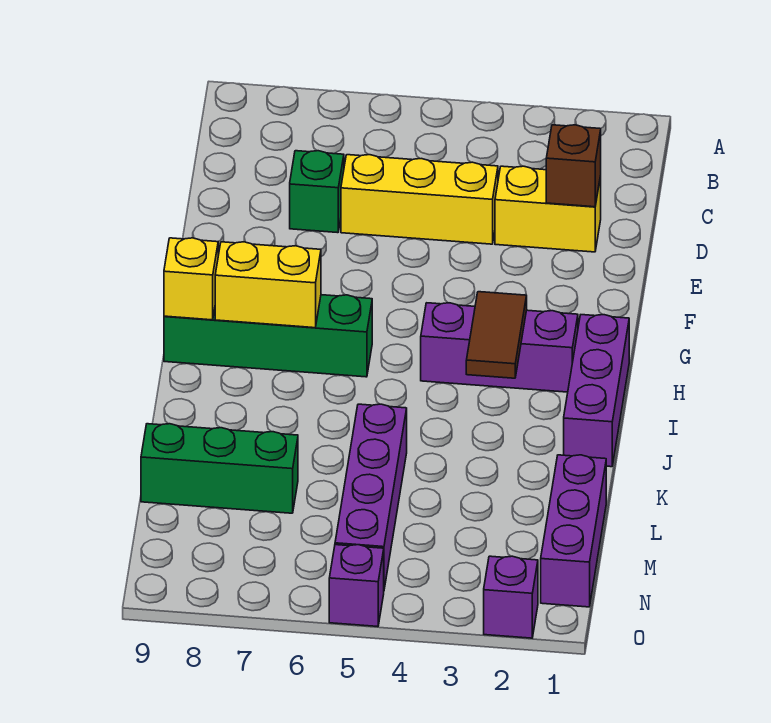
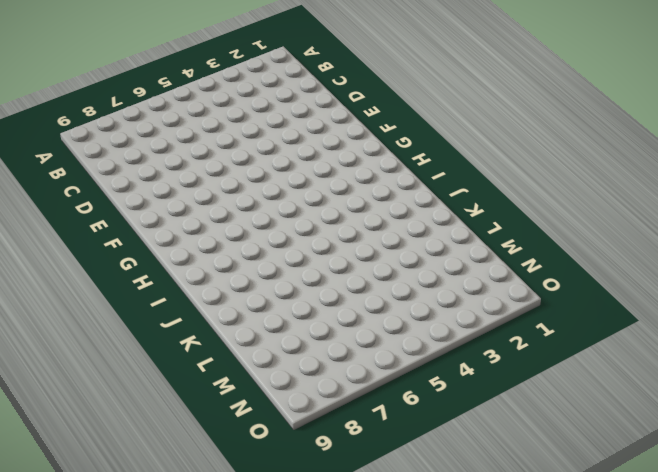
none -> yellow brick D2:D3 level 1
none -> yellow brick D4:D6 level 1
none -> green brick D7 level 1

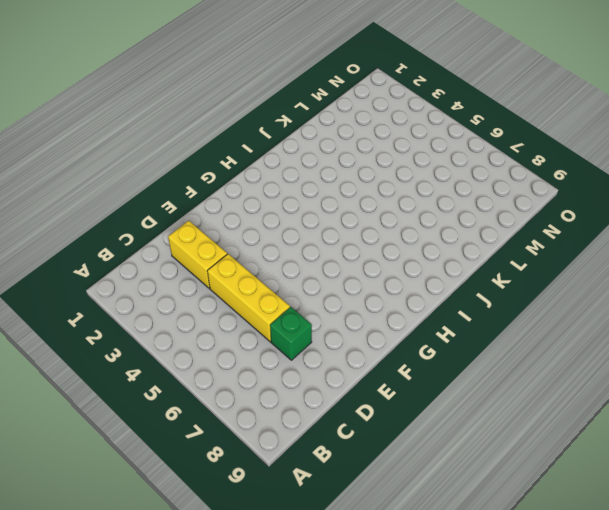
none -> purple brick H1:J1 level 1
none -> purple brick H2:H4 level 1
none -> green brick H6:H9 level 1

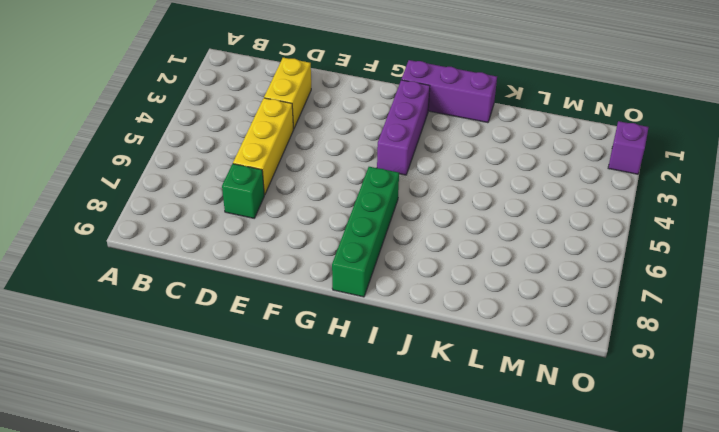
none -> purple brick K5:N5 level 1
none -> purple brick L1:N1 level 1
none -> green brick L7:L9 level 1

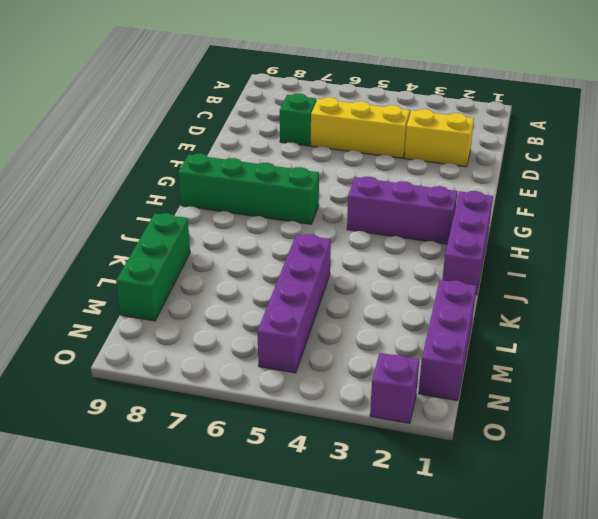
green brick K9:M9 level 1 -> green brick L7:L9 level 1
none -> purple brick O5 level 1
none -> brown brick D2 level 2
none -> brown tile H3:I3 level 2

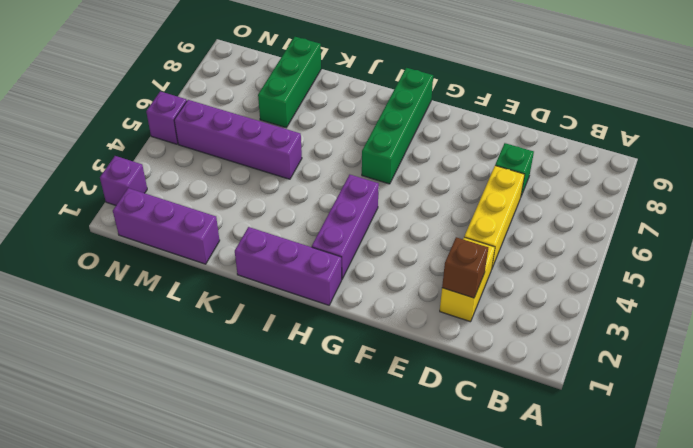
none -> brown tile H3:I3 level 2
none -> yellow brick H7:H8 level 2
none -> yellow brick H9 level 2

